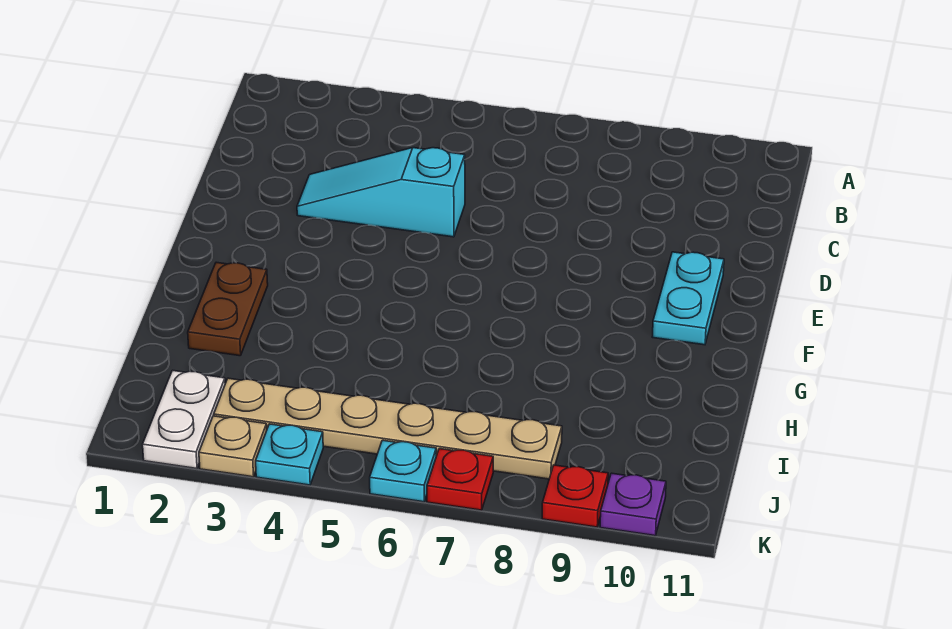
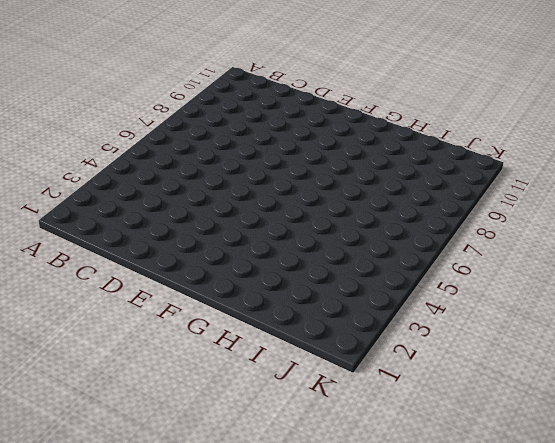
none -> cyan slope D3:D5 level 1 top 5
none -> cyan plate E10:F10 level 1

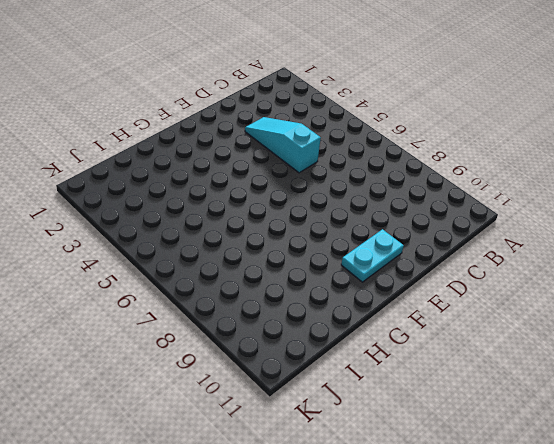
none -> brown plate G2:H2 level 1
none -> white plate J2:K2 level 1

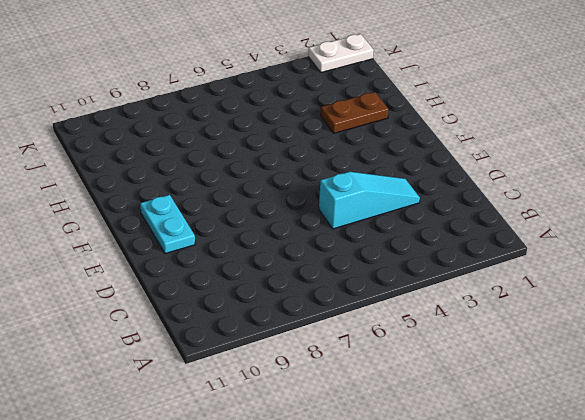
brown plate H2:H3 level 1 -> brown plate G2:H2 level 1
white plate K1:K2 level 1 -> white plate J2:K2 level 1
none -> tan plate J3:J8 level 1
none -> tan plate K3 level 1

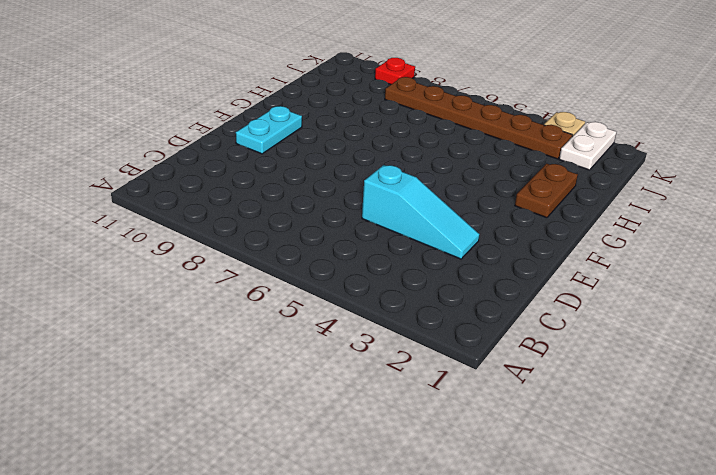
brown plate J3:J8 level 1 -> tan plate J3:J8 level 1
none -> cyan plate K4 level 1
none -> cyan plate K6 level 1

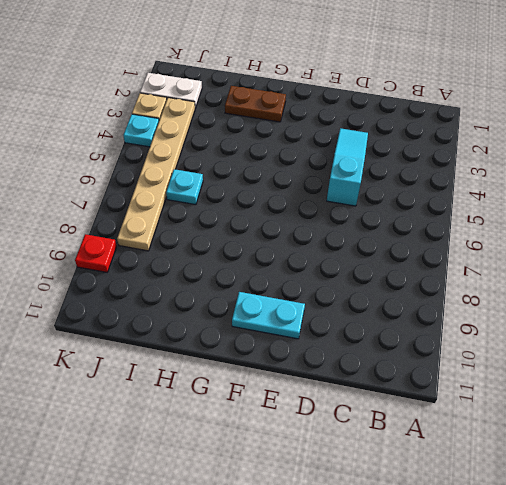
cyan plate I6 level 1 -> cyan plate K6 level 1
none -> red plate K7 level 1
none -> purple plate K10 level 1

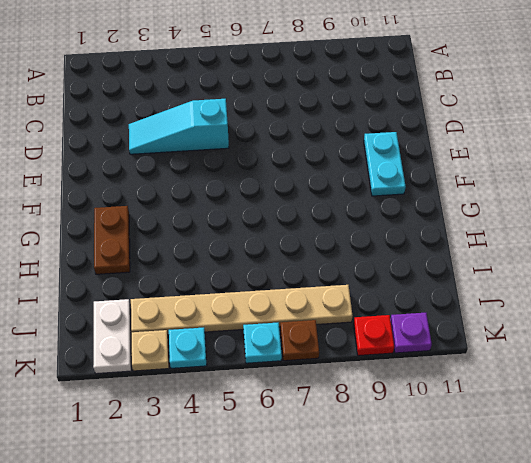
brown plate K7 level 1 -> red plate K7 level 1

